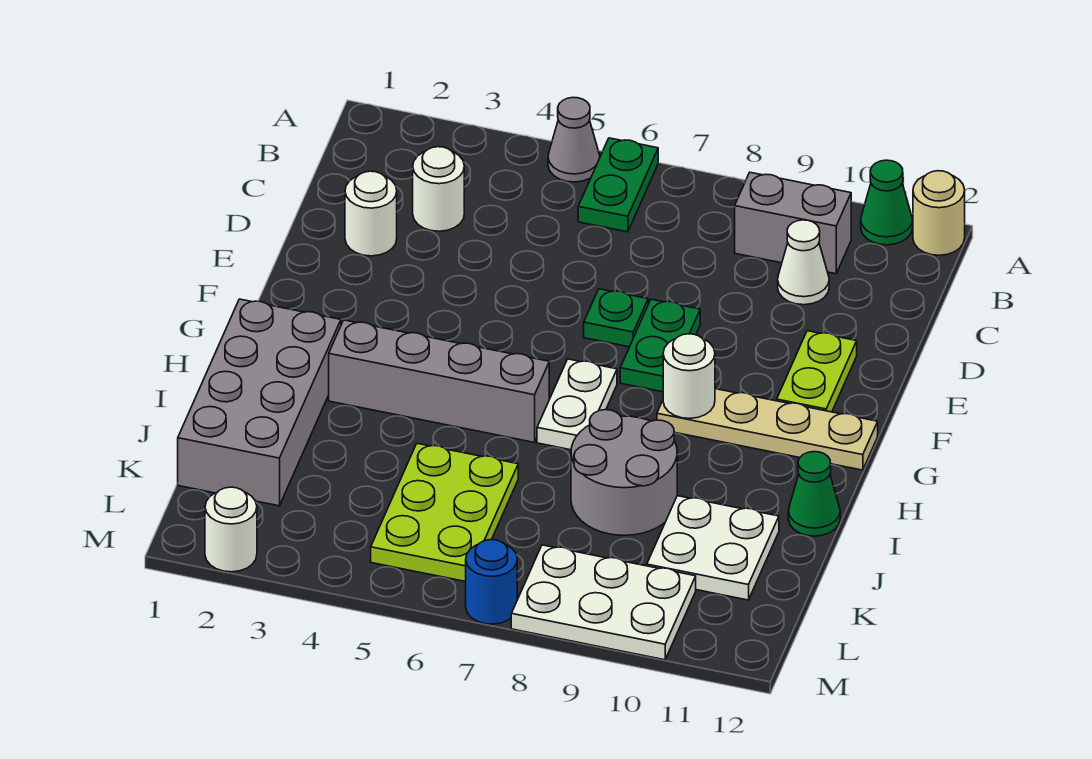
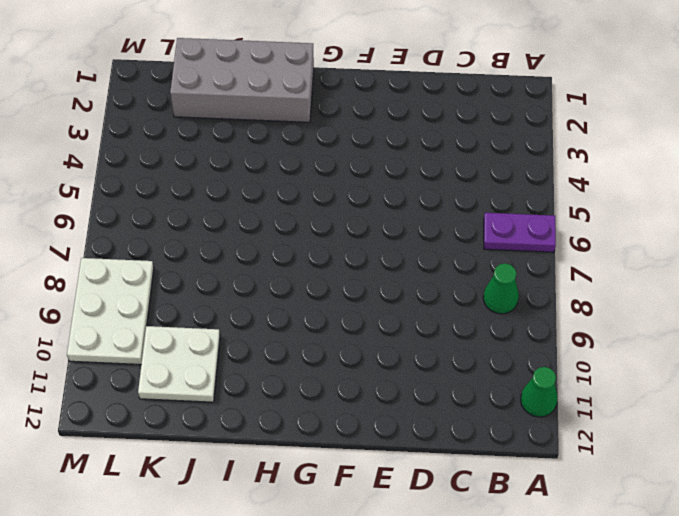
purple plate A6:B6 level 1 -> green plate A6:B6 level 1
green cone B8 level 1 -> green cone I12 level 1
none -> grey cone A5 level 1
none -> tan round brick A12 level 1
none -> grey brick B9:B10 level 1

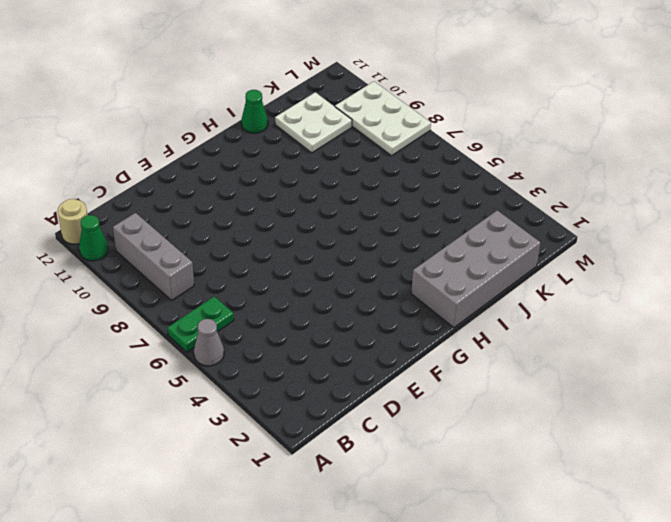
grey brick B8:B10 level 1 -> grey brick B9:B10 level 1
none -> white round brick C3 level 1
none -> white cone C10 level 1
none -> white round brick D2 level 1

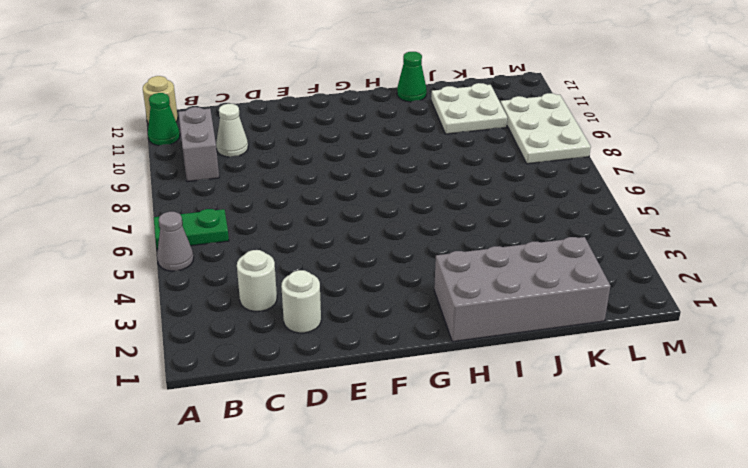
none -> green plate E7 level 1
none -> green plate E8:F8 level 1
none -> lime plate E11:F11 level 1

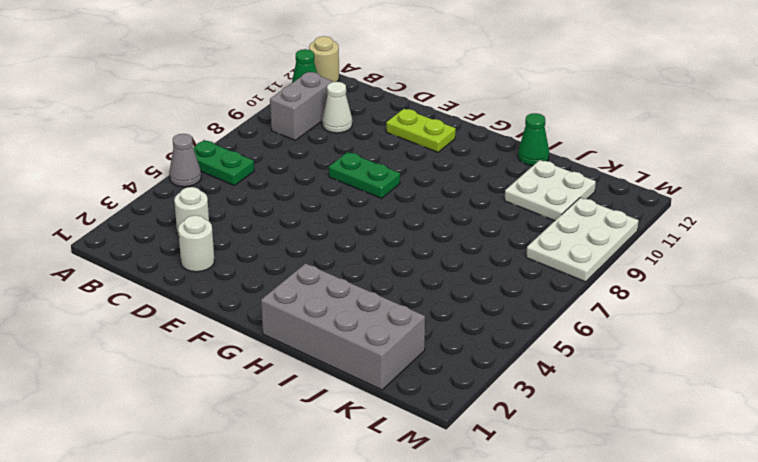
none -> green plate E7 level 1
none -> white plate G7:H7 level 1
none -> tan plate G9:G12 level 1

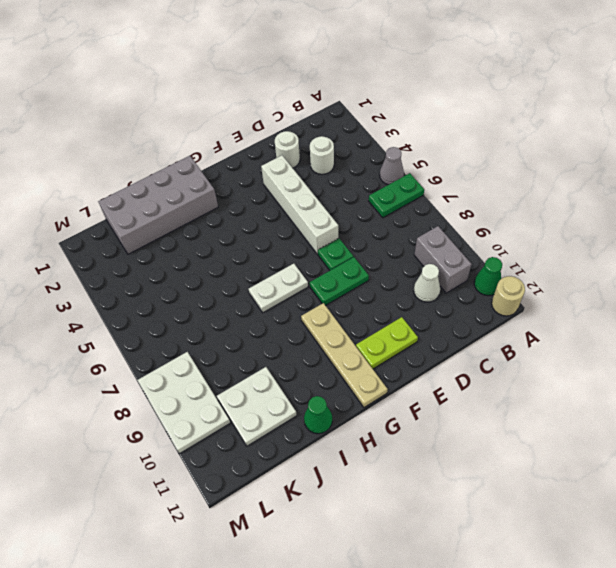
white brick E3:E6 level 1 -> none
none -> grey brick H3:H6 level 1
none -> grey round brick I8:J9 level 1
none -> lime plate J5:L6 level 1

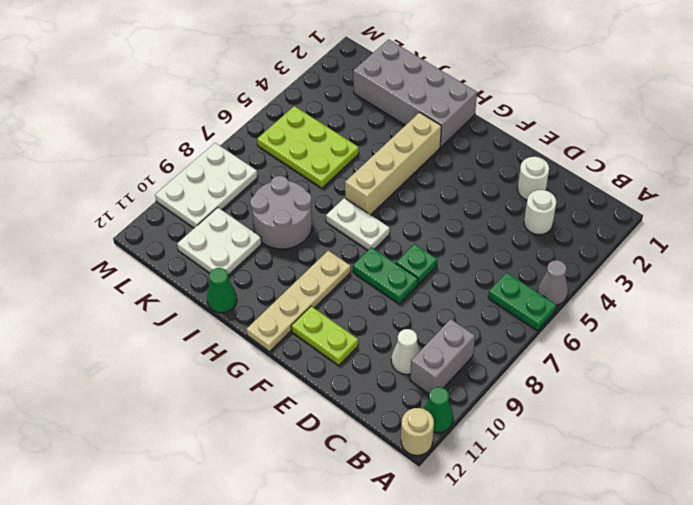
tan brick H3:H6 level 1 -> grey brick H3:H6 level 1
none -> white round brick M2 level 1
none -> blue round brick M7 level 1
none -> white round brick G9 level 2

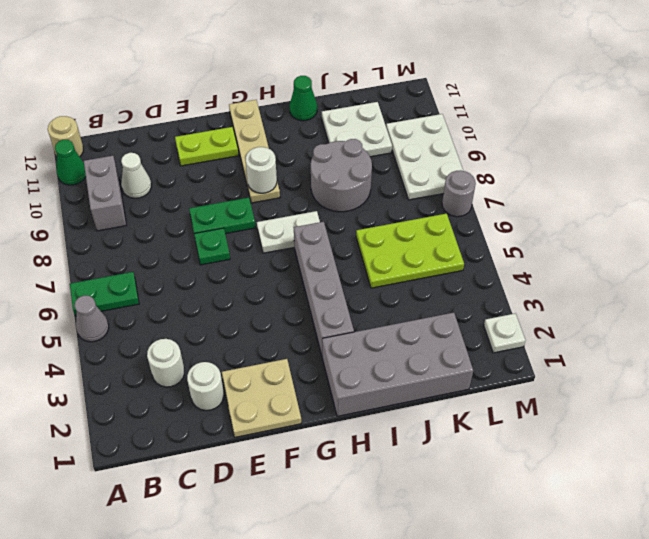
tan plate E1:F2 level 1 -> none
white plate M2 level 1 -> white round brick M2 level 1
grey round brick M7 level 1 -> blue round brick M7 level 1

